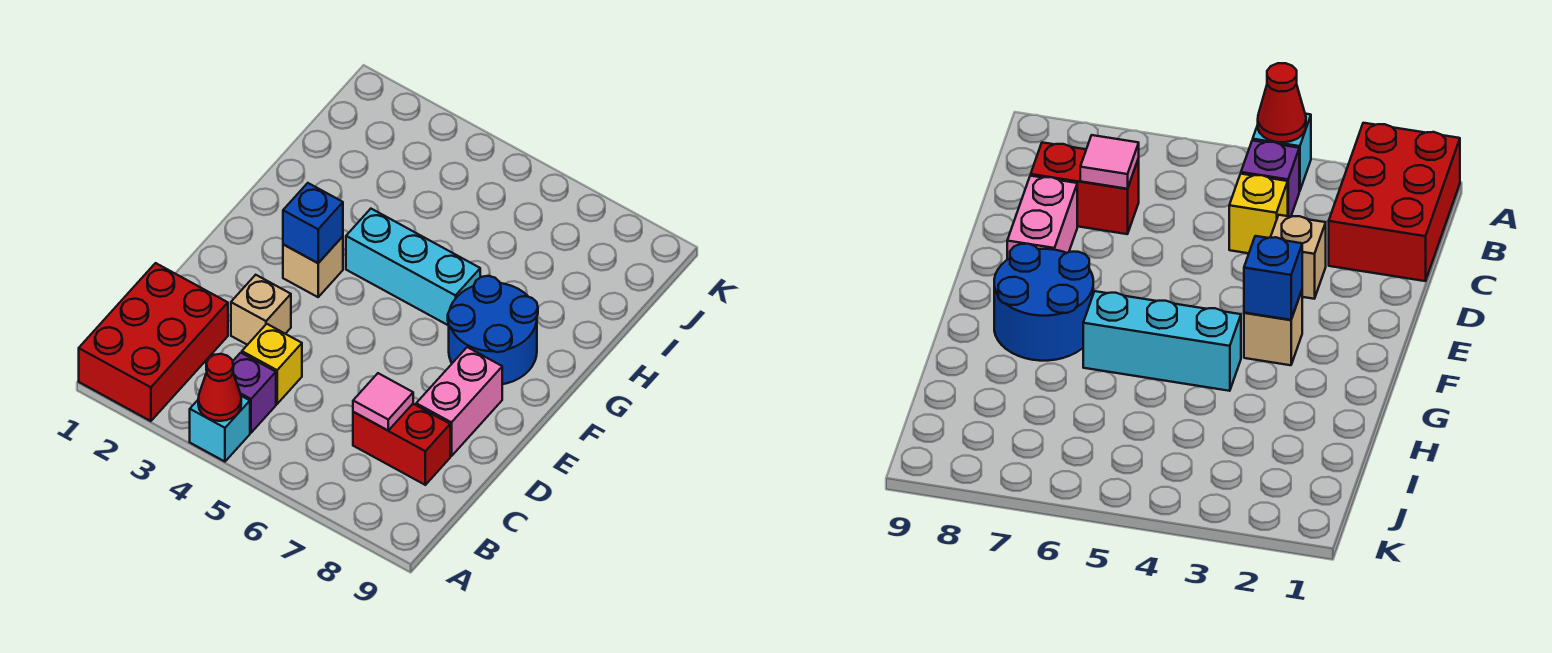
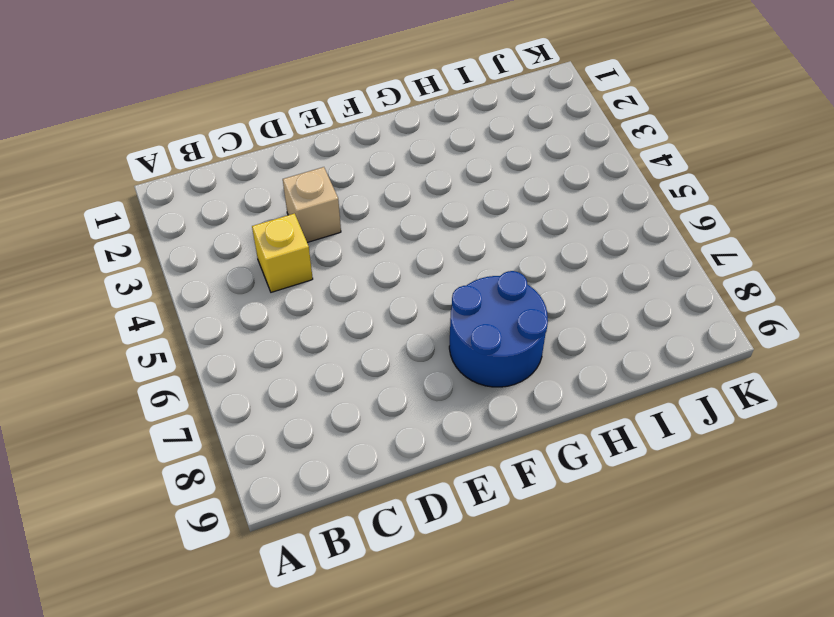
none -> red brick A1:C2 level 1
none -> cyan brick A4 level 1
none -> purple brick B4 level 1

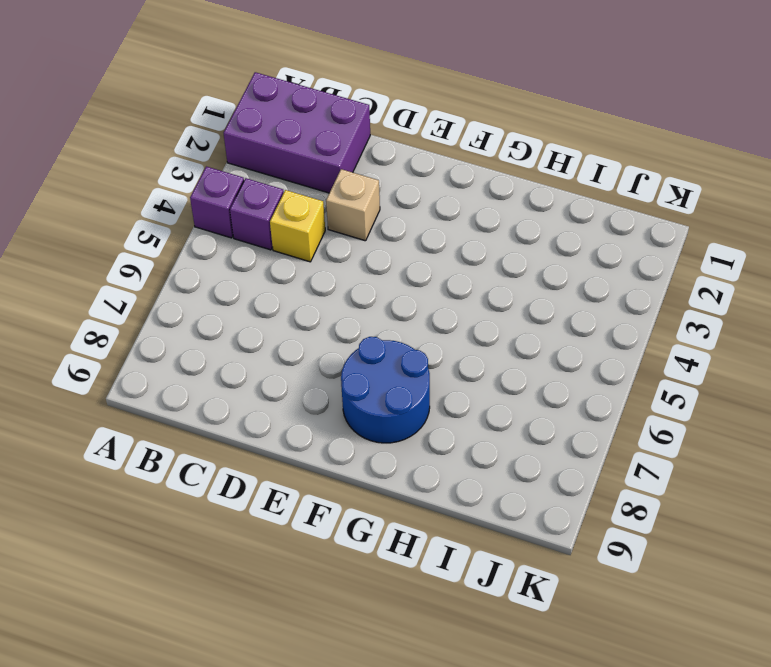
purple brick A1:C2 level 1 -> red brick A1:C2 level 1
purple brick A4 level 1 -> cyan brick A4 level 1
none -> red brick C7:C8 level 1
none -> pink brick D8:E8 level 1
none -> tan brick F3 level 1

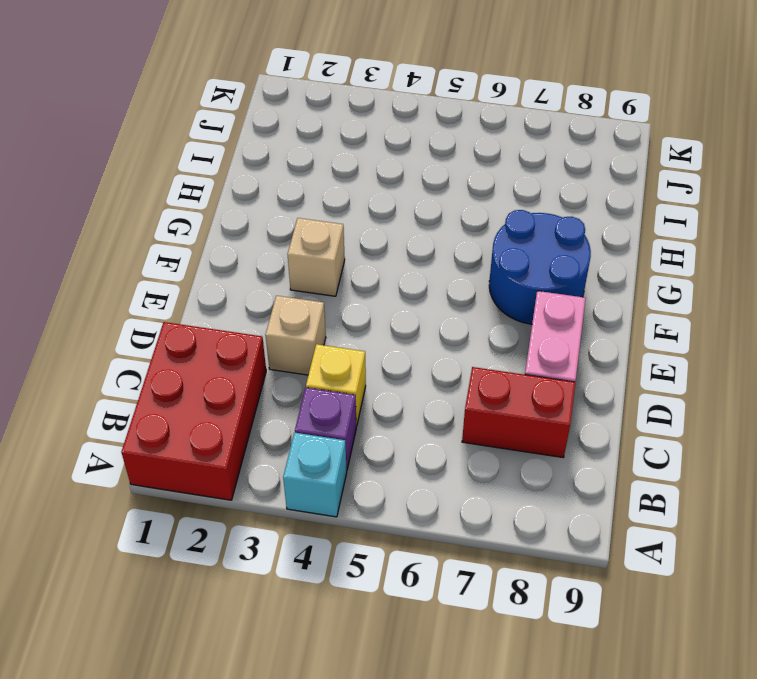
none -> cyan brick G4:G6 level 1
none -> red cone A4 level 2
none -> pink tile C7 level 2

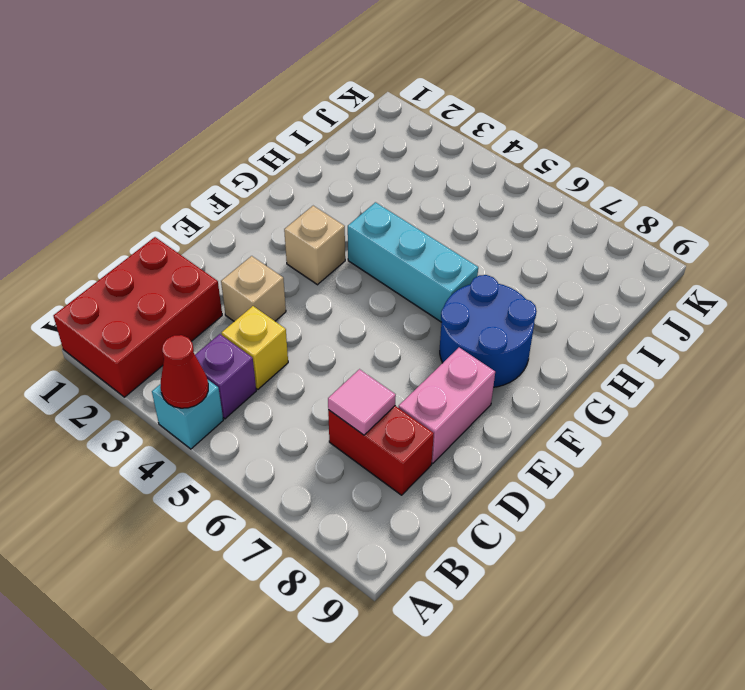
none -> blue brick F3 level 2

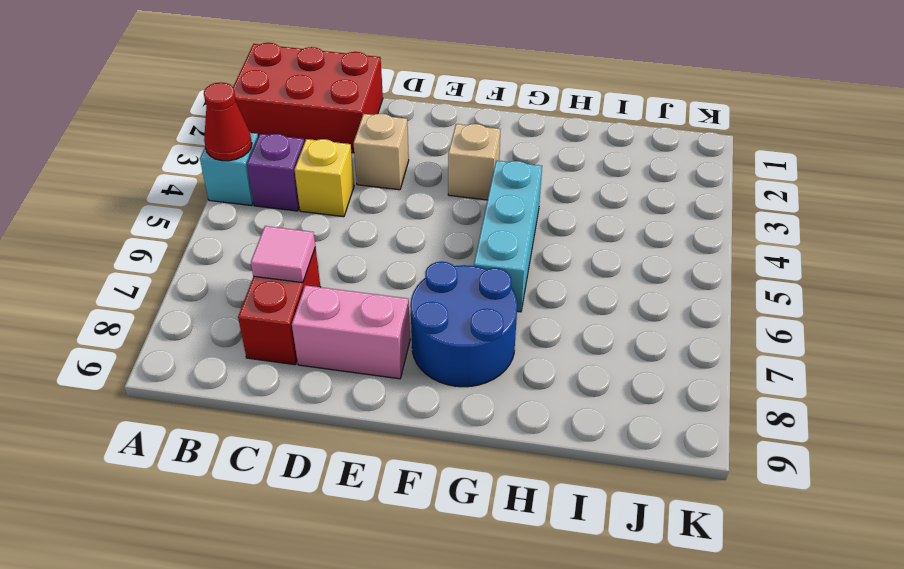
none -> blue brick F3 level 2

